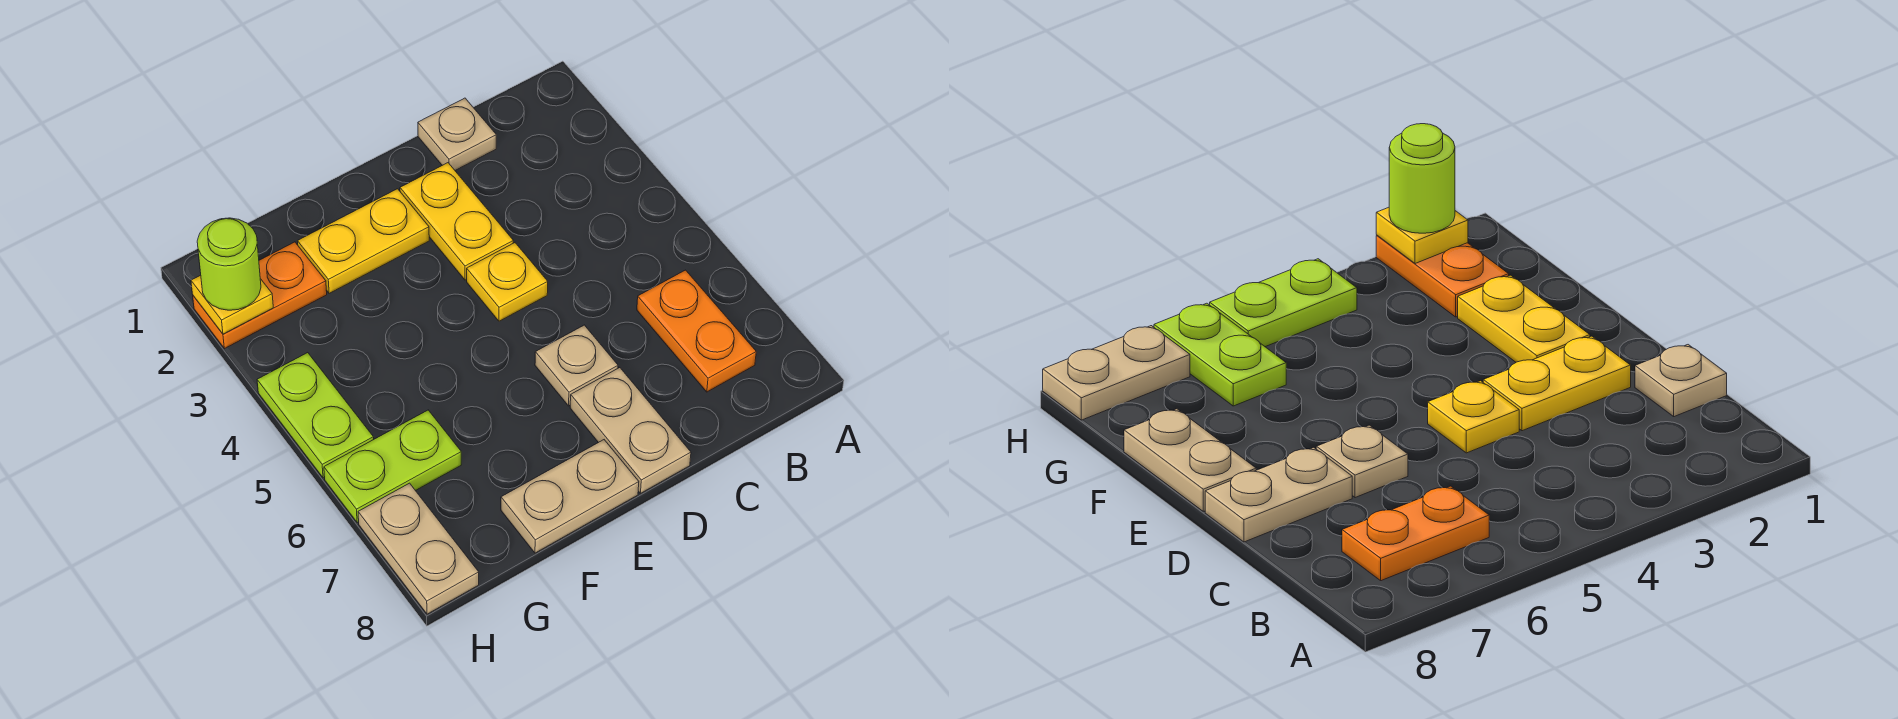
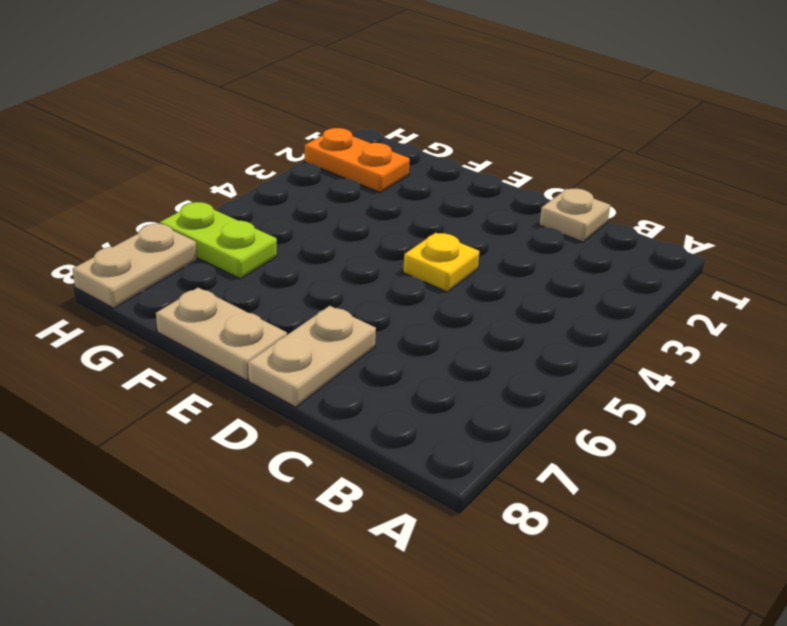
none -> orange plate B6:B7 level 1
none -> yellow plate D2:D3 level 1
none -> tan plate D6 level 1

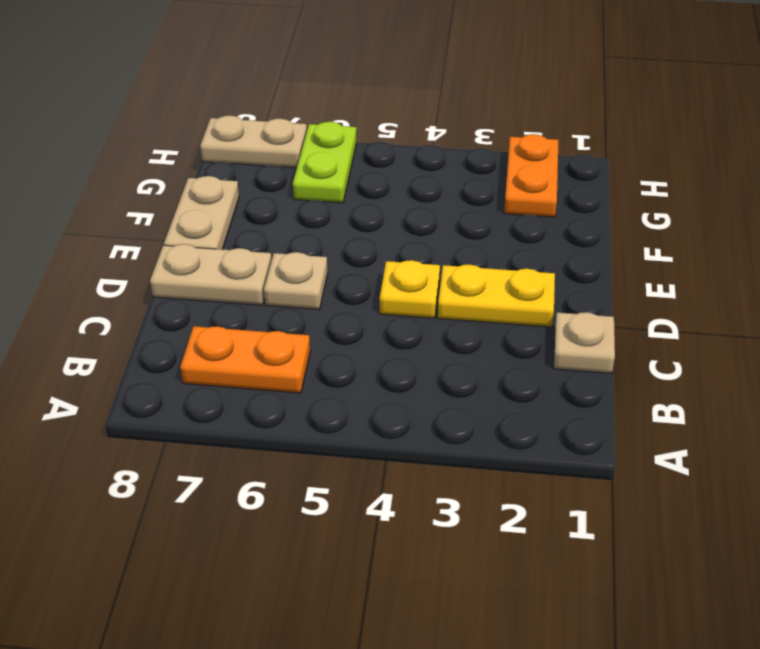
none -> yellow plate E2:F2 level 1
none -> lime plate H4:H5 level 1
none -> yellow plate H2 level 2

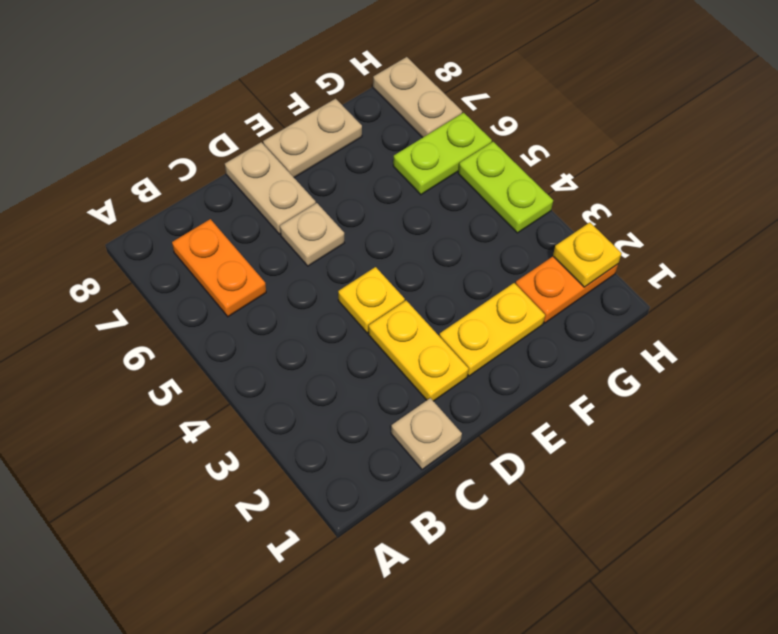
none -> lime round brick H2 level 3

